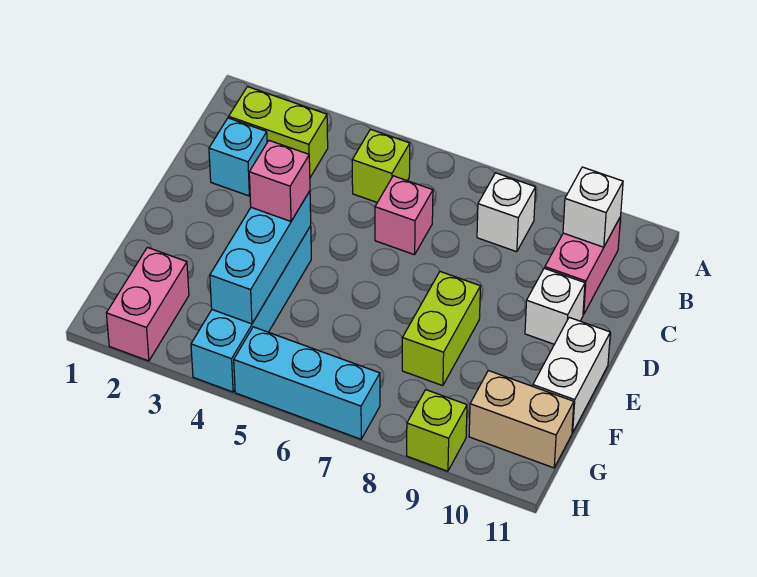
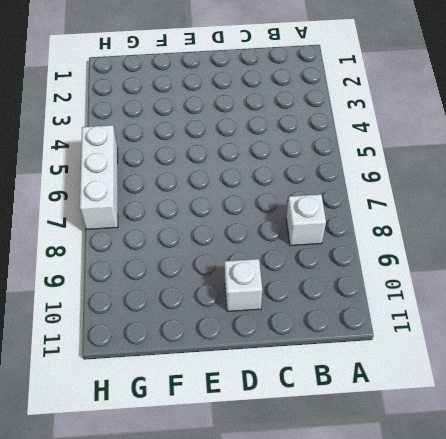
white brick H5:H7 level 1 -> cyan brick H5:H7 level 1
none -> lime brick B2:B3 level 1
none -> lime brick B5 level 1
none -> pink brick B10:C10 level 1

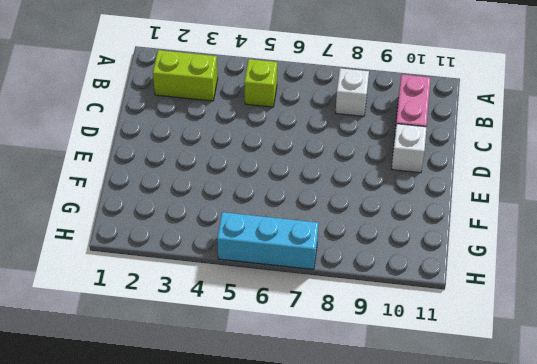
none -> cyan brick C2 level 1
none -> pink brick C6 level 1
none -> cyan brick E4:H4 level 1

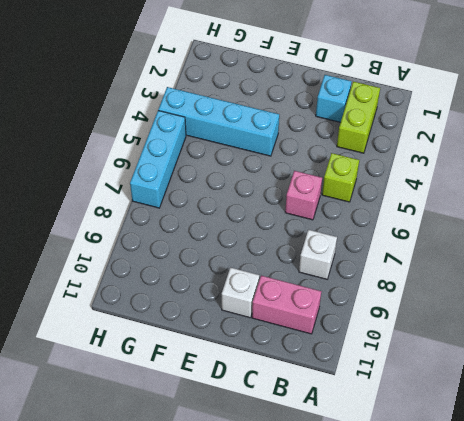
none -> lime brick E8:F8 level 1
none -> white brick E11:F11 level 1
none -> pink brick G2:H2 level 1

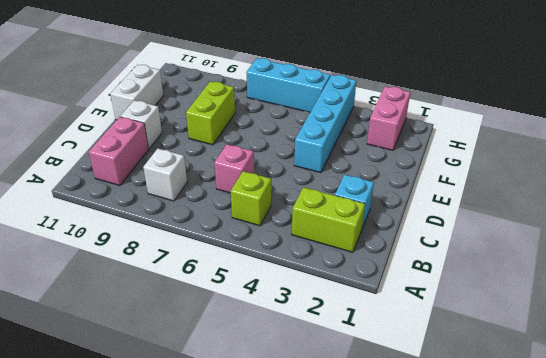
none -> tan brick G10:G11 level 1
none -> lime brick H9 level 1
none -> white brick B10 level 2

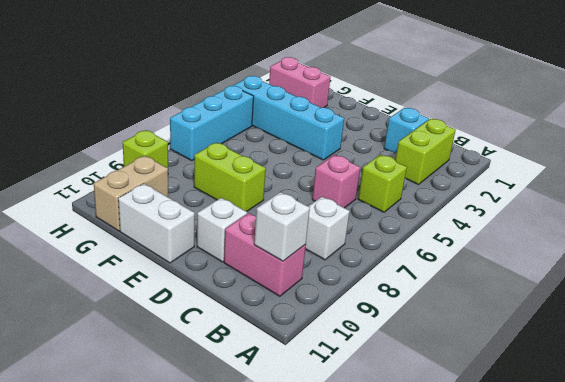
none -> cyan brick E4:G4 level 2
none -> pink brick E4 level 3

